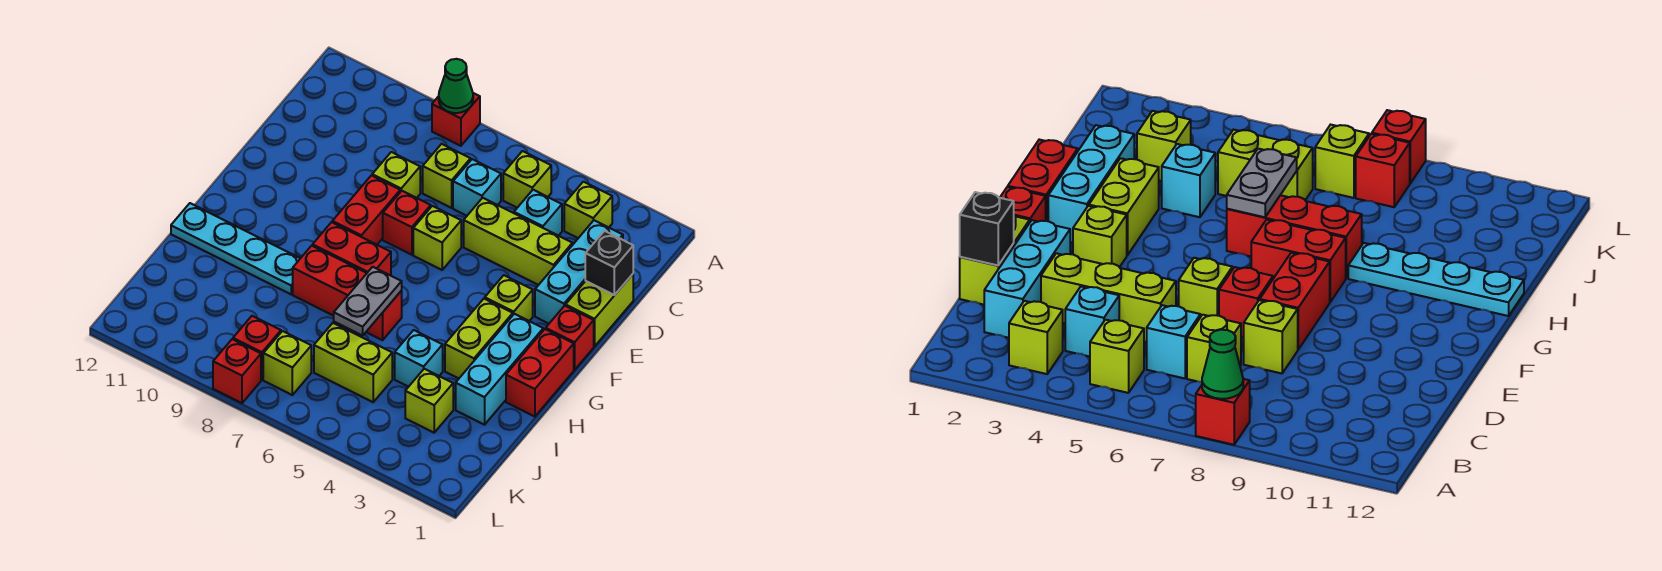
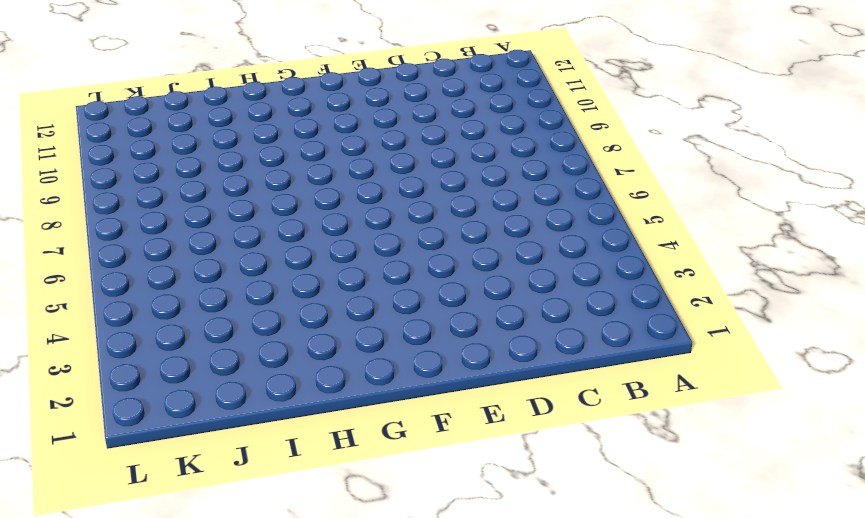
none -> red brick A8 level 1
none -> lime brick B3 level 1
none -> lime brick B5 level 1
none -> cyan brick C2:E2 level 1

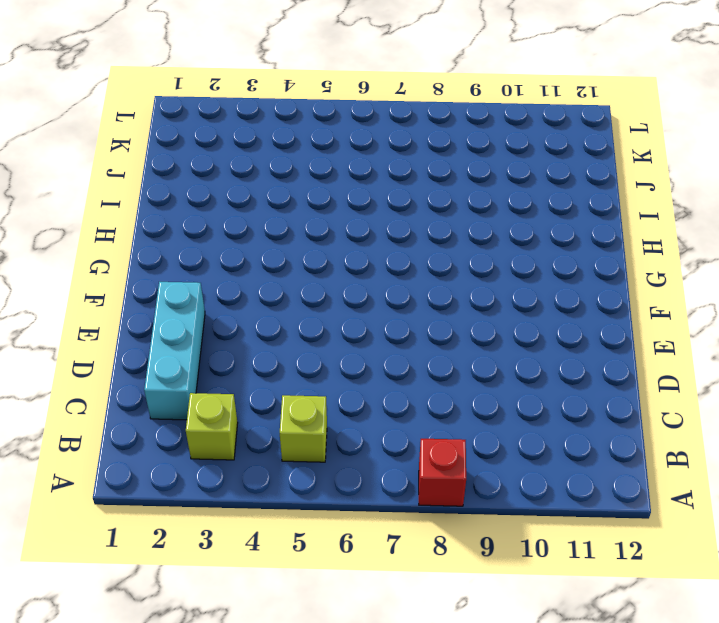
none -> cyan brick C4 level 1
none -> cyan brick C6 level 1
none -> lime brick C7 level 1
none -> lime brick D1:E1 level 1

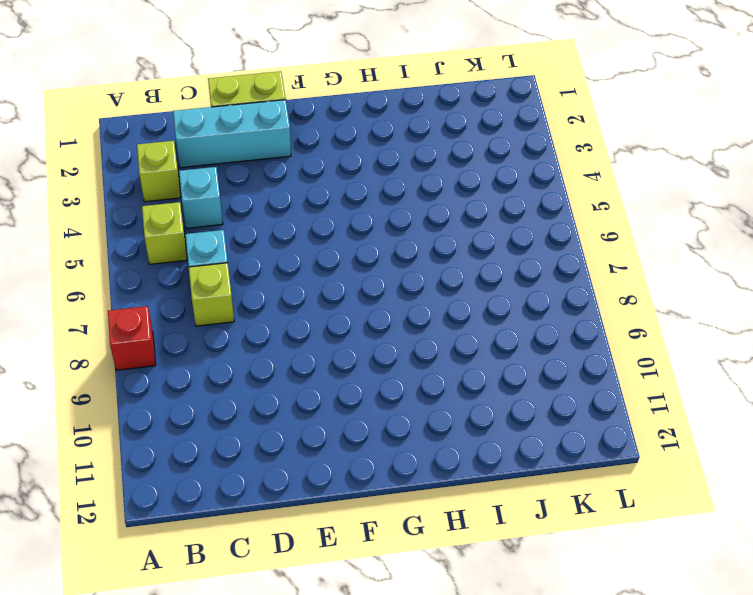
none -> lime brick D3:D5 level 1
none -> lime brick D8 level 1
none -> lime brick E6 level 1
none -> red brick E7 level 1

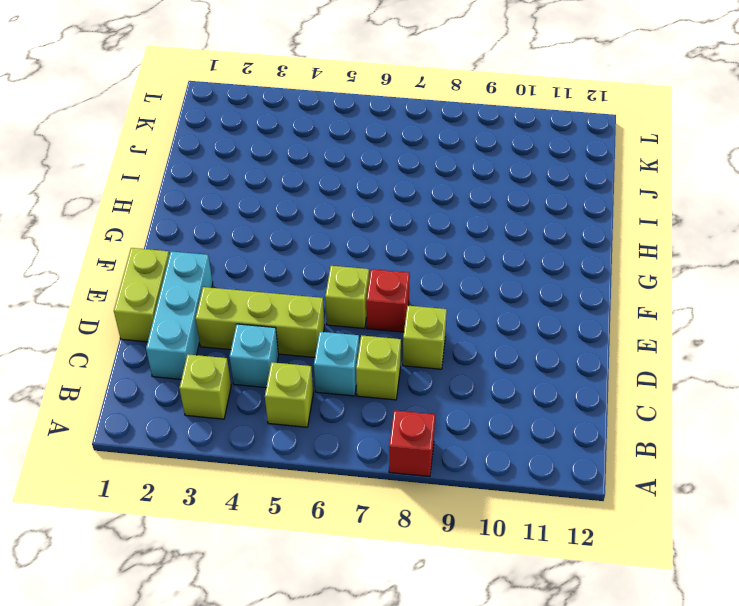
none -> red brick E8:F8 level 1
none -> red brick F1 level 1
none -> lime brick F3 level 1
none -> red brick G1:H1 level 1

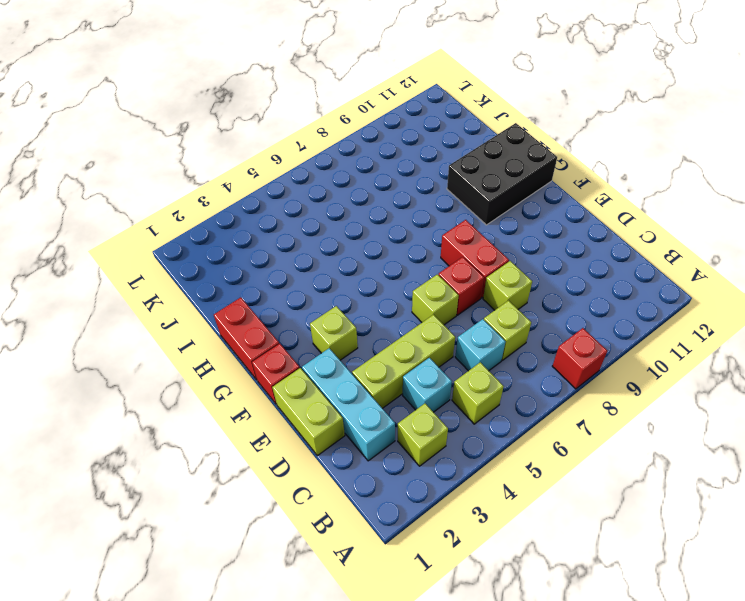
black brick G10:H12 level 1 -> cyan plate H9:H12 level 1
none -> cyan brick G2:I2 level 1
none -> lime brick G3:H3 level 1
none -> red brick G7:G8 level 1
none -> red brick H6:H8 level 1

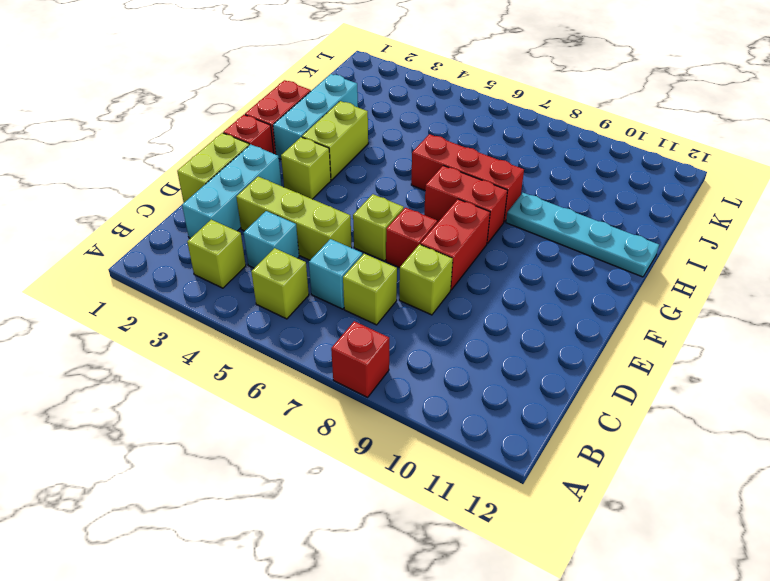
none -> cyan brick I4 level 1
none -> lime brick J3 level 1
none -> lime brick J5:J6 level 1
none -> lime brick K7 level 1

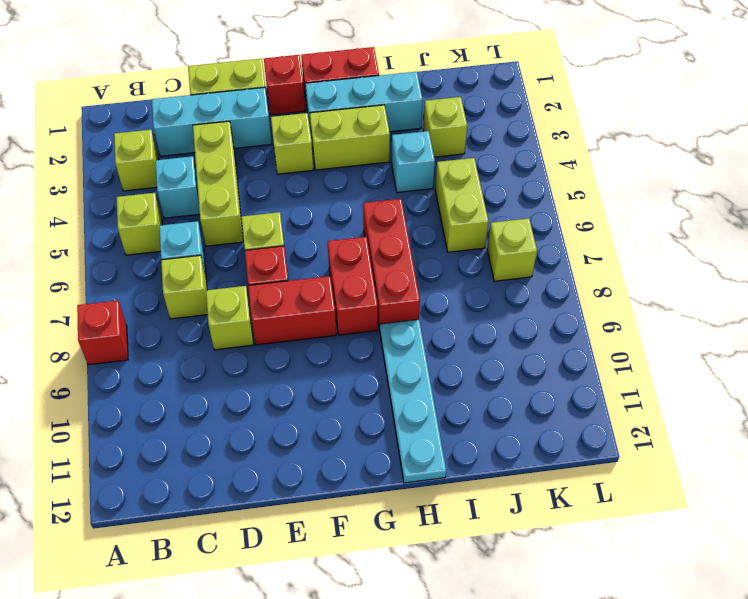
none -> red brick K8 level 1
none -> red brick L8 level 1
none -> green cone A8 level 2
none -> black brick D1 level 2

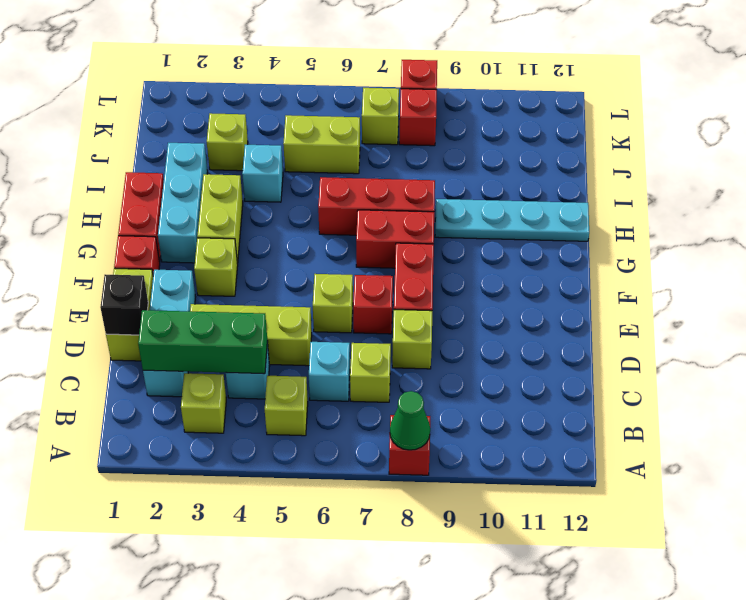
green brick C2:C4 level 2 -> none
none -> grey plate H6:I6 level 2

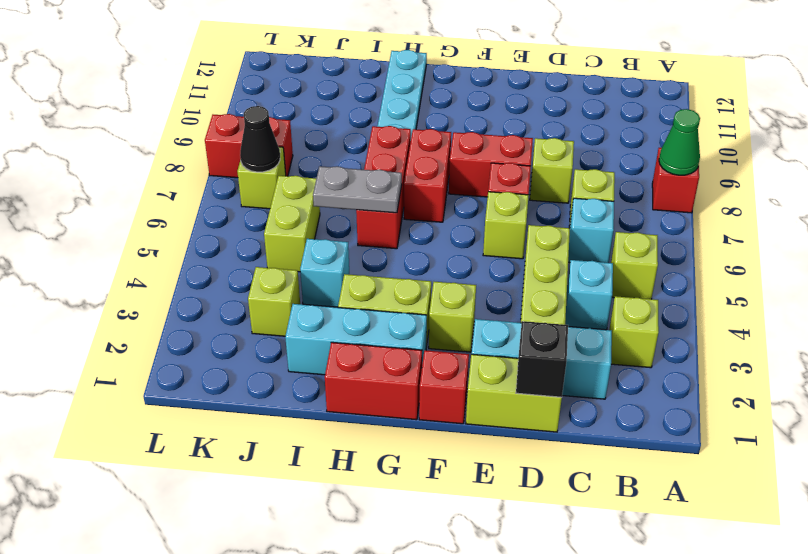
black cone K7 level 2 -> none

